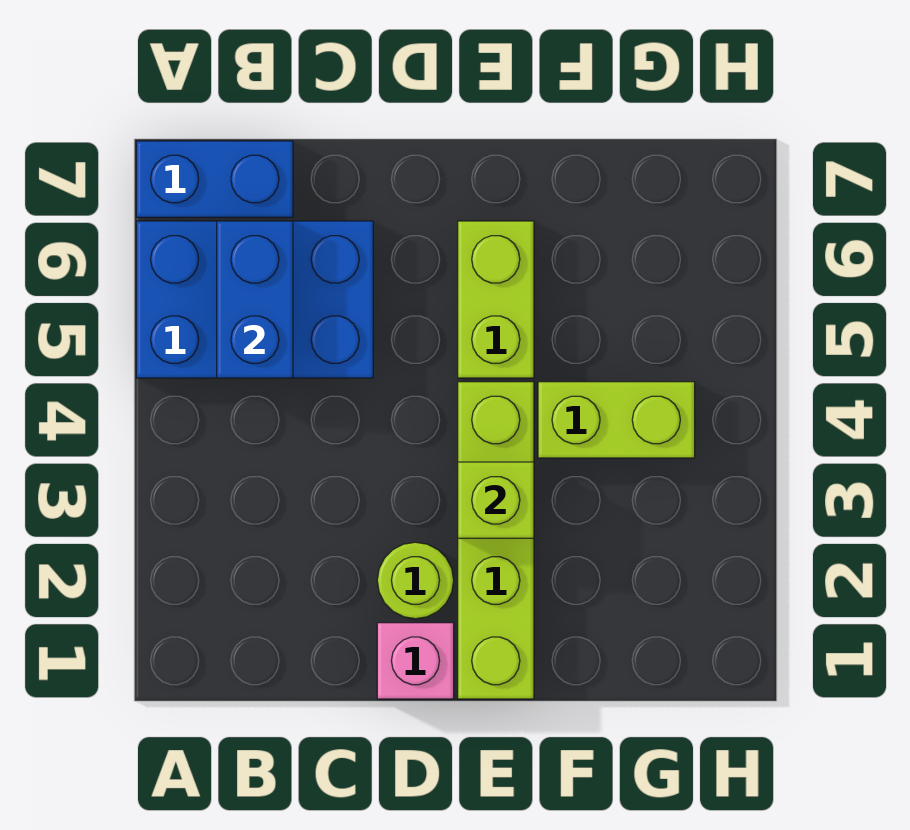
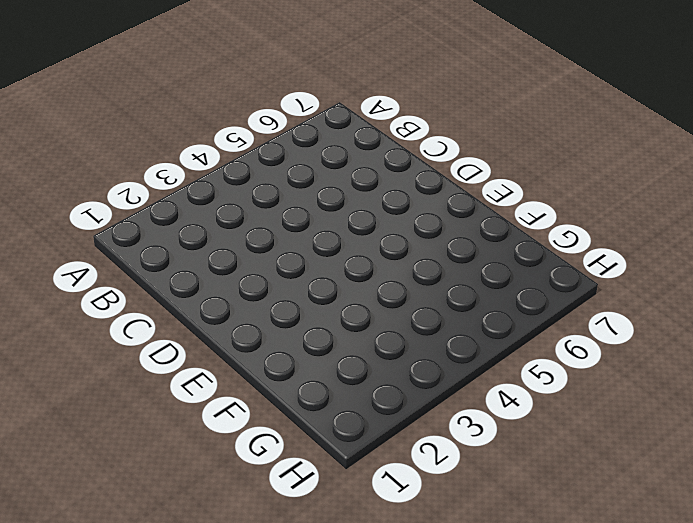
none -> blue brick A5:C6 level 1
none -> blue brick A7:B7 level 1

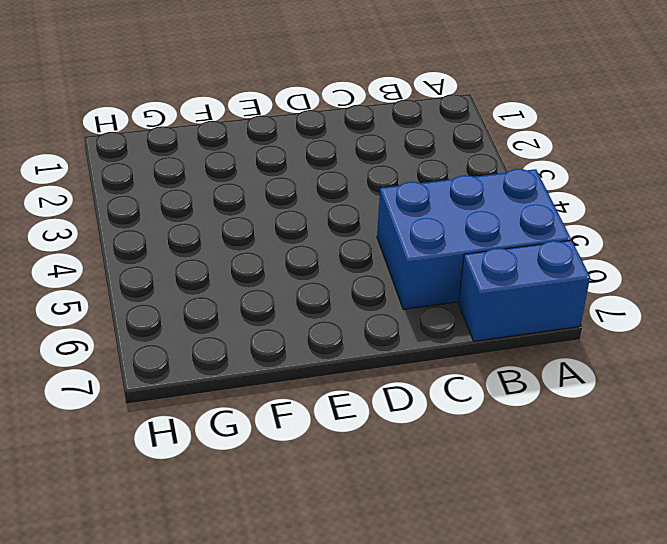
none -> pink brick D1 level 1
none -> lime round brick D2 level 1

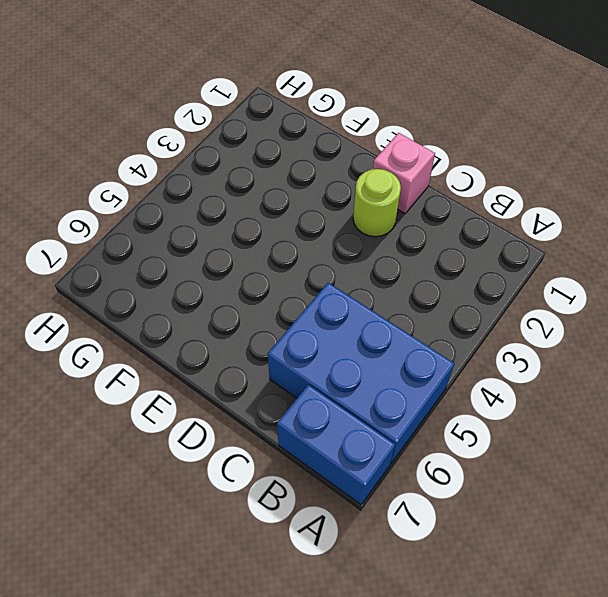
none -> lime brick E1:E4 level 1
none -> lime brick E5:E6 level 1

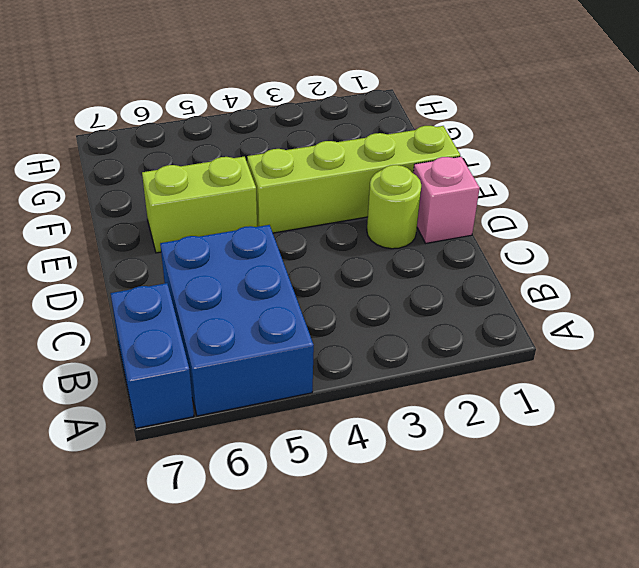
none -> lime brick F4:G4 level 1
none -> blue brick B5:B6 level 2

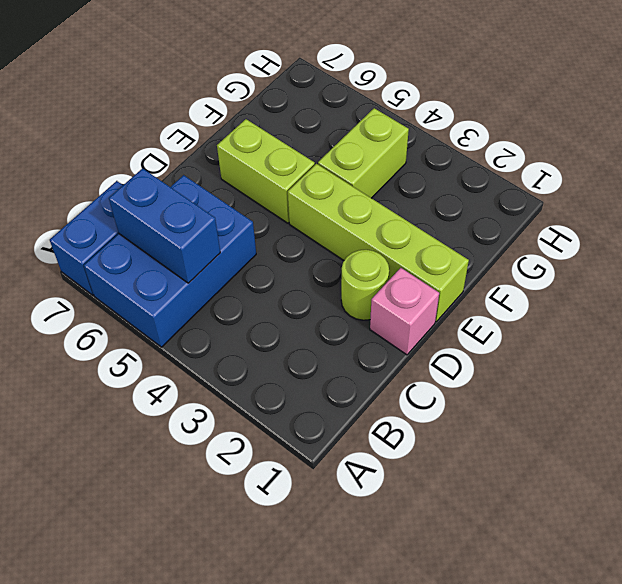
none -> lime brick E3 level 2

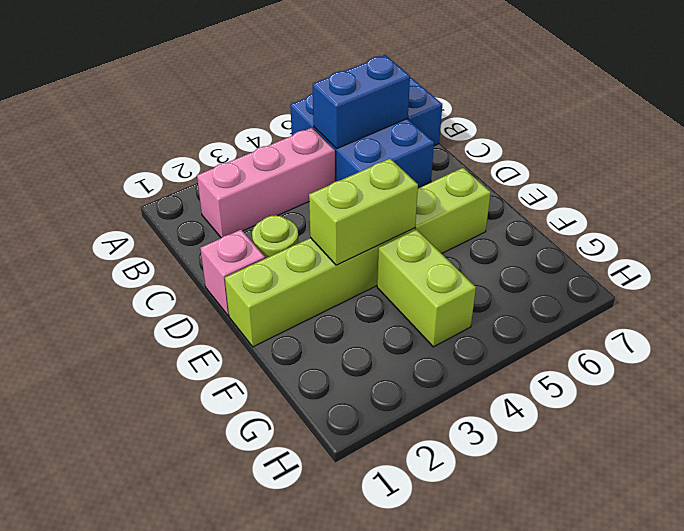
pink brick B2:B4 level 1 -> none
lime brick E3:E4 level 2 -> lime brick E3 level 2

